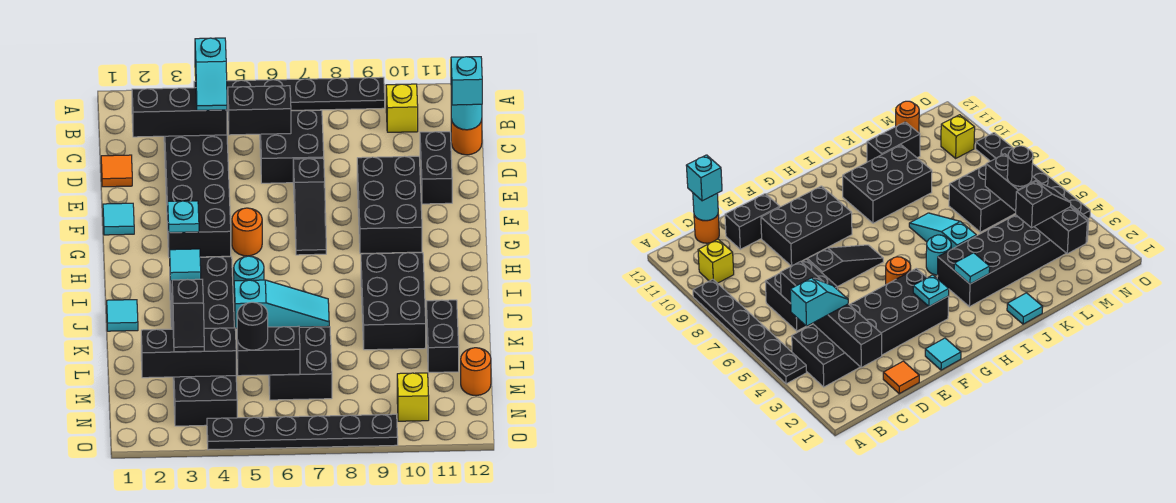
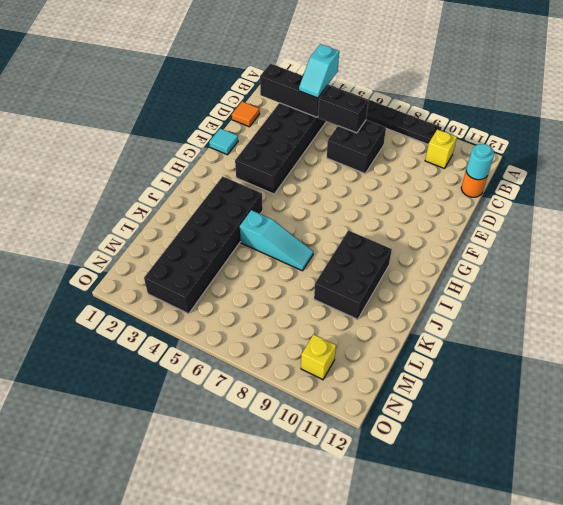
none -> black brick D11:E11 level 1
none -> black slope E7:G7 level 1 top E
none -> black brick E9:G10 level 1
none -> orange round brick G5 level 1

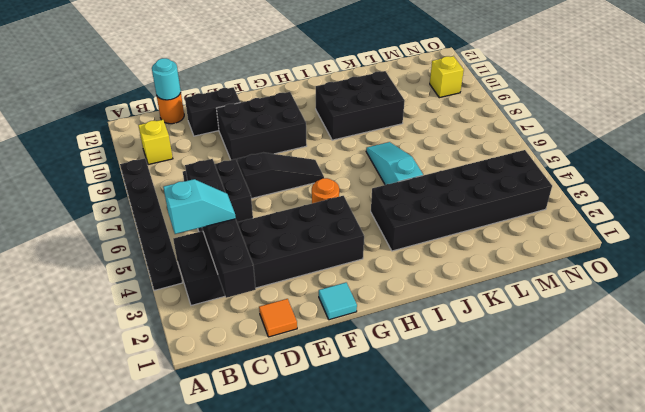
none -> cyan round brick I5 level 1
none -> cyan tile J1 level 1
none -> black brick K11:L11 level 1
none -> black brick L6:M7 level 1

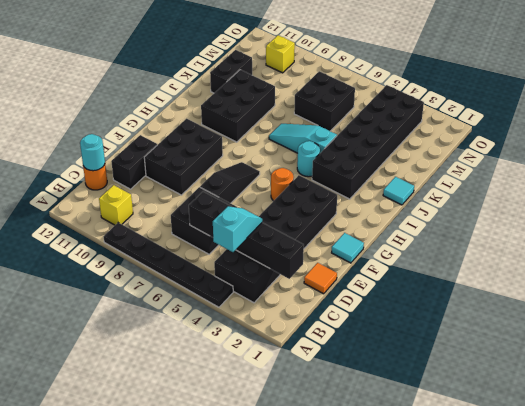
none -> orange round brick M12 level 1
none -> black plate O4:O9 level 1
none -> cyan plate G3 level 2
none -> cyan tile I3 level 2

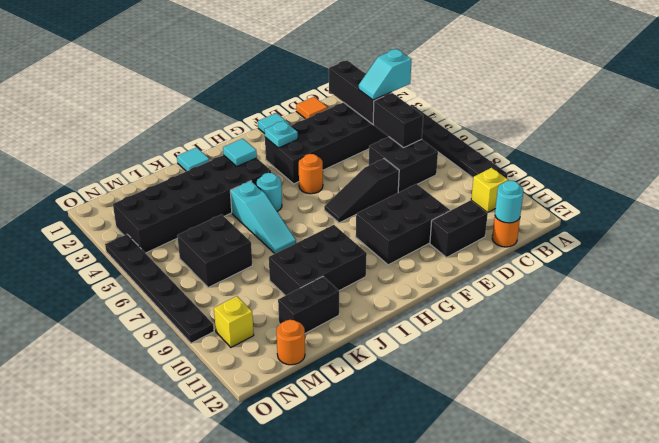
none -> black brick M2:M4 level 2
none -> black brick M5:M6 level 2
none -> cyan brick C12 level 3
none -> black slope L3:M3 level 3 top L

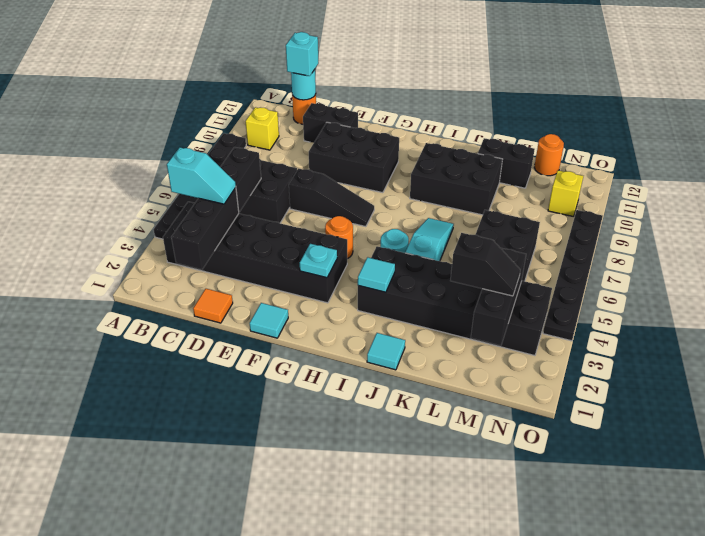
none -> black brick M5:M6 level 2
none -> black round brick M5 level 3

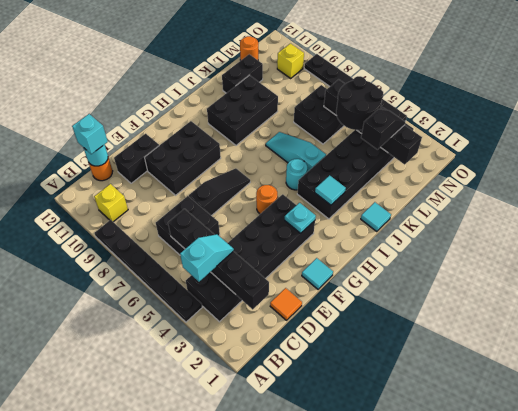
black round brick L4:M5 level 3 -> black round brick M5 level 3

